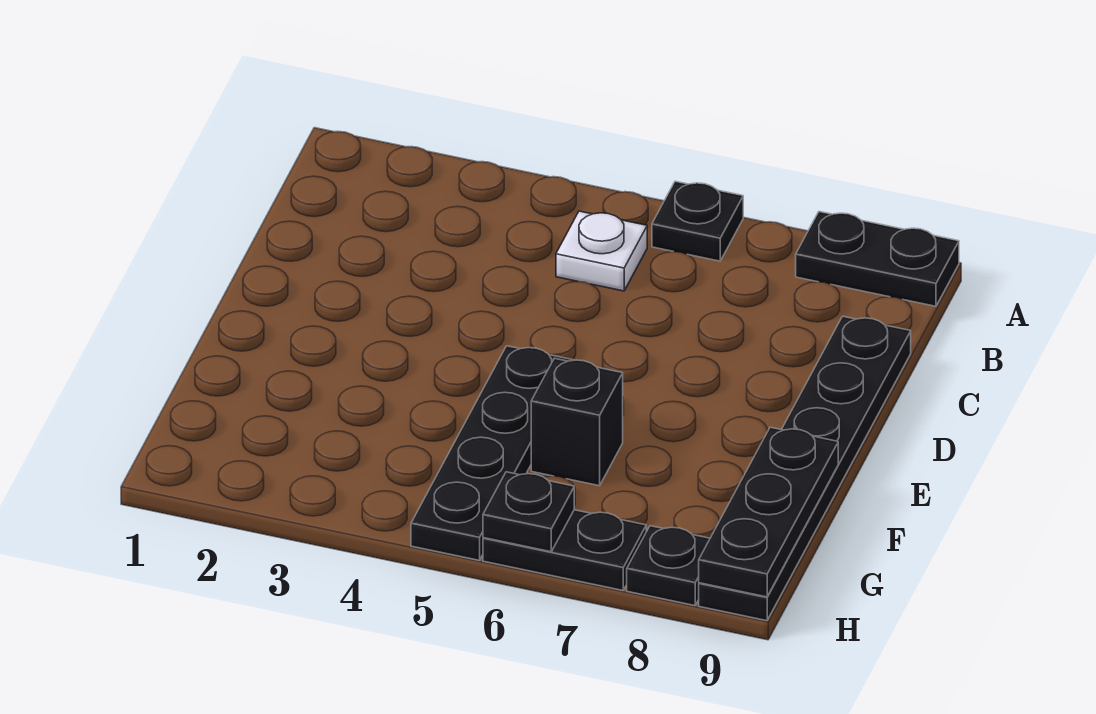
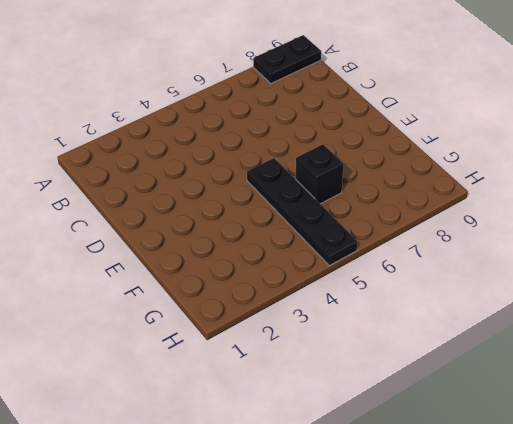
none -> black plate A6 level 1
none -> white plate B5 level 1

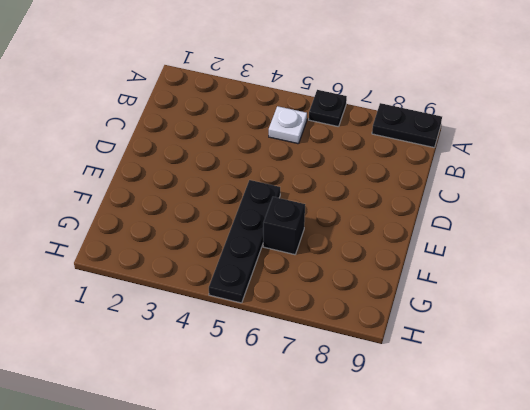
none -> black plate C9:H9 level 1
none -> black plate H6:H7 level 1

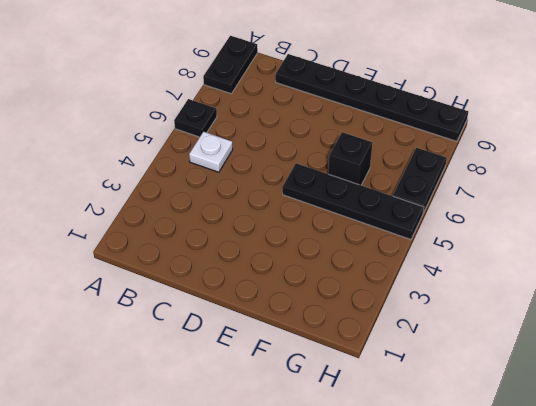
none -> black plate H8 level 1
none -> black plate F9:H9 level 2

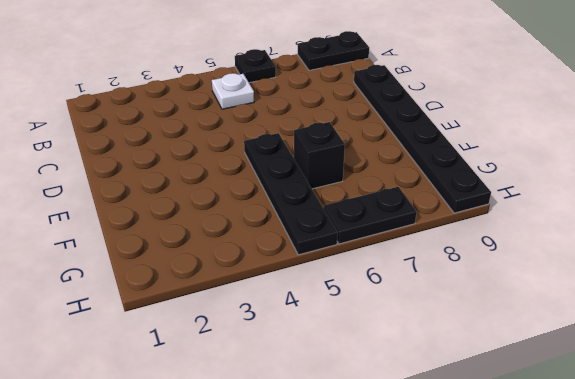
none -> black plate H8 level 1
none -> black plate F9:H9 level 2

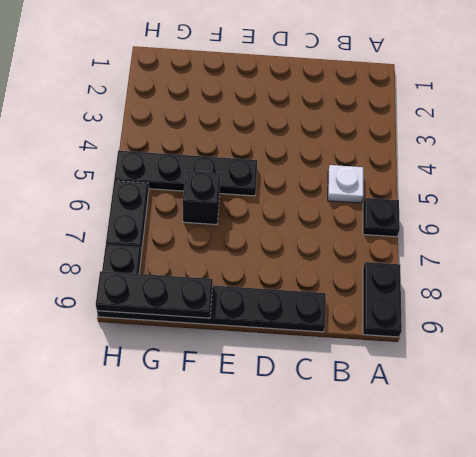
none -> black plate H6 level 2

